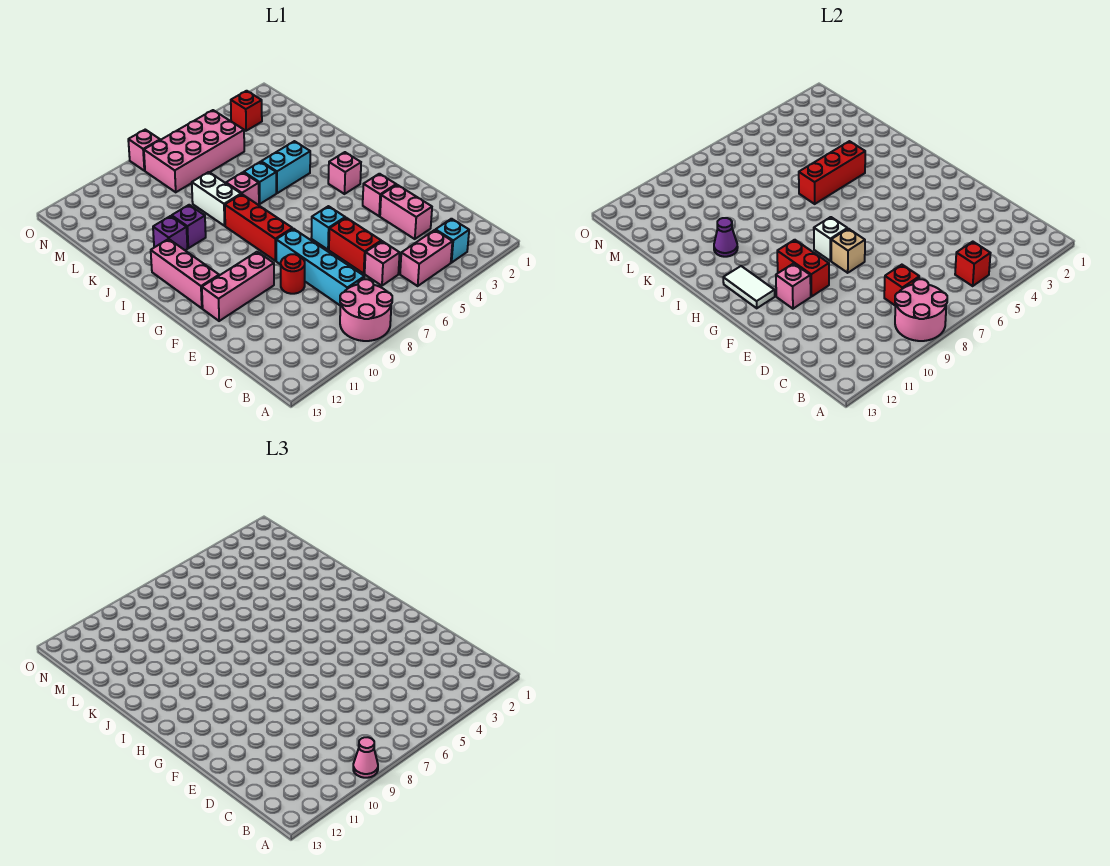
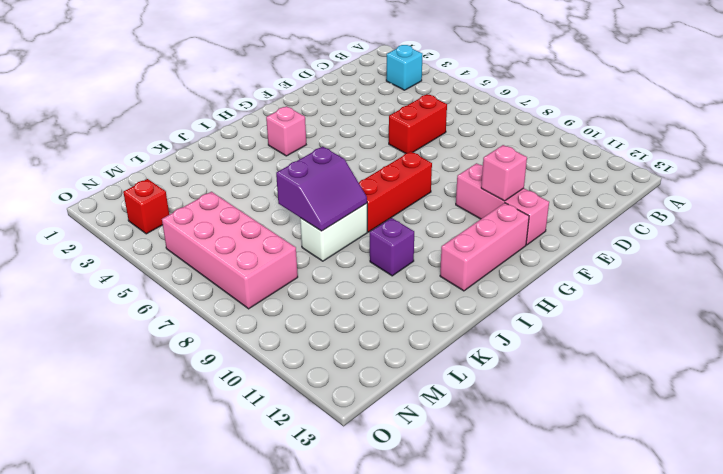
purple slope J7:K8 level 2 top 7 -> none
none -> pink round brick A8:B9 level 1
none -> pink brick B4:B5 level 1
none -> pink brick C6 level 1
none -> cyan brick C8:F8 level 1

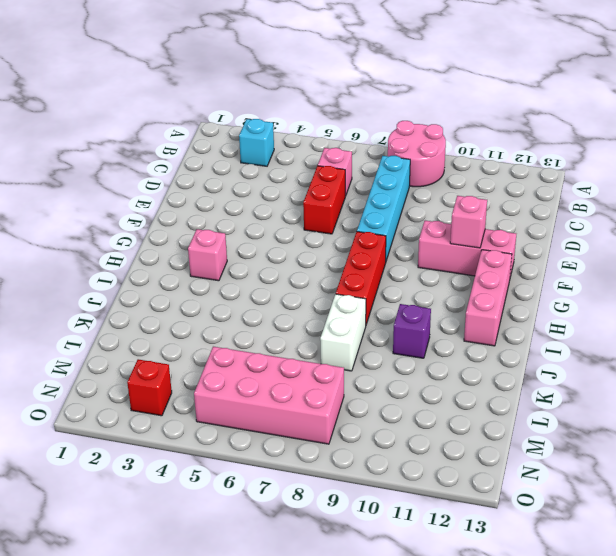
none -> pink brick B4:B5 level 1
none -> pink brick D3:E3 level 1
none -> red round brick E9 level 1
none -> pink brick F3 level 1

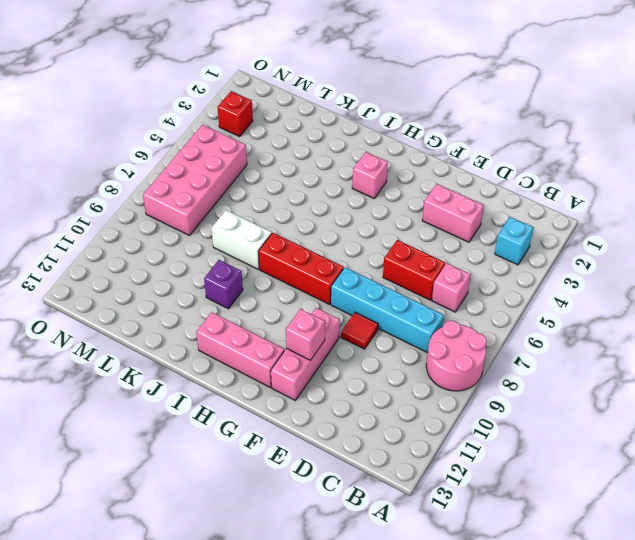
red tile E9 level 1 -> red round brick E9 level 1
none -> pink brick B4:B5 level 1
none -> pink brick F3 level 1
none -> cyan brick F6 level 1
none -> cyan brick J4:J5 level 1

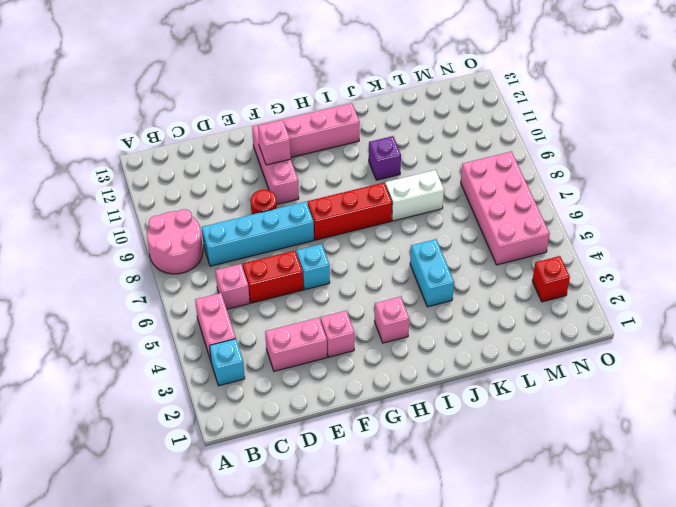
none -> cyan brick J6 level 1
none -> pink brick J7 level 1
none -> purple brick J11 level 1
none -> pink brick O8 level 1

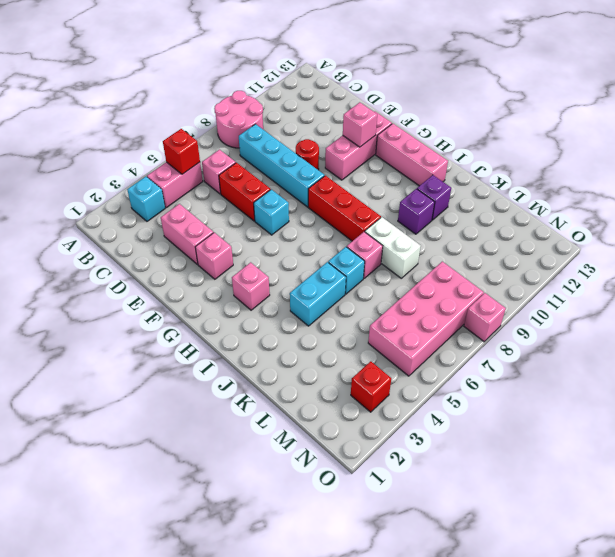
none -> pink round brick A8:B9 level 2
none -> red brick C8 level 2
none -> tan brick F8 level 2
none -> red brick F10:G10 level 2

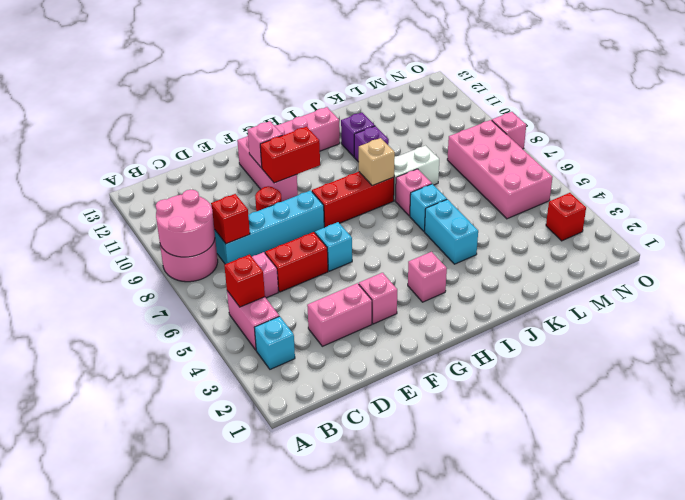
tan brick I8 level 2 -> tan brick F8 level 2
none -> white brick G8 level 2
none -> white tile G12:H12 level 2
none -> red brick J4:J6 level 2
none -> purple cone J11 level 2

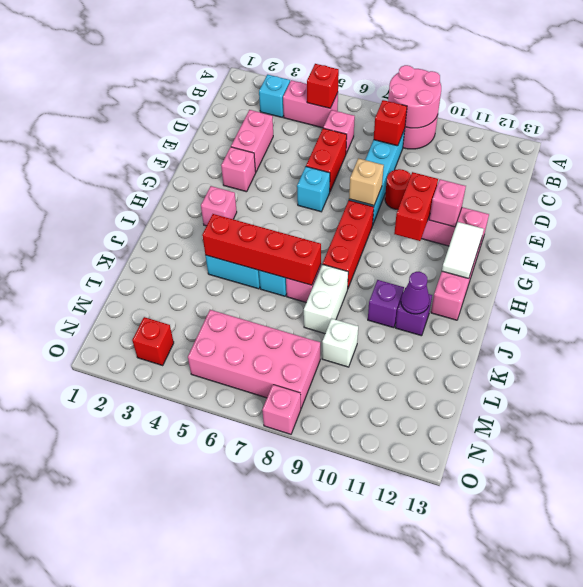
red brick J4:J7 level 2 -> red brick J4:J6 level 2
white brick L9 level 1 -> white brick G8 level 2
none -> pink cone A9 level 3

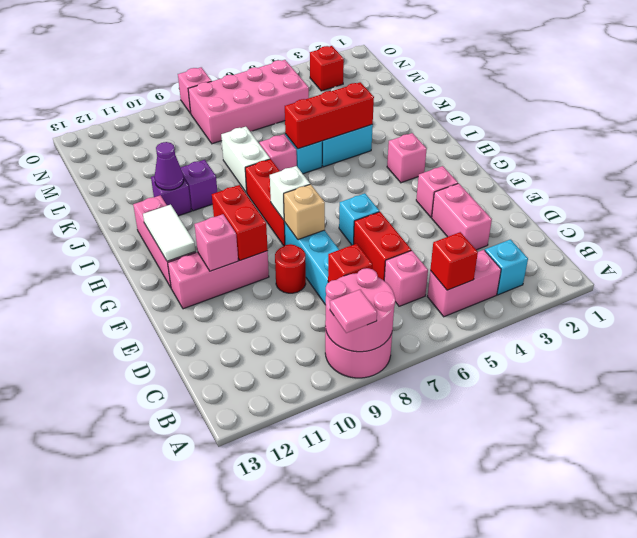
pink tile A9 level 3 -> pink cone A9 level 3

